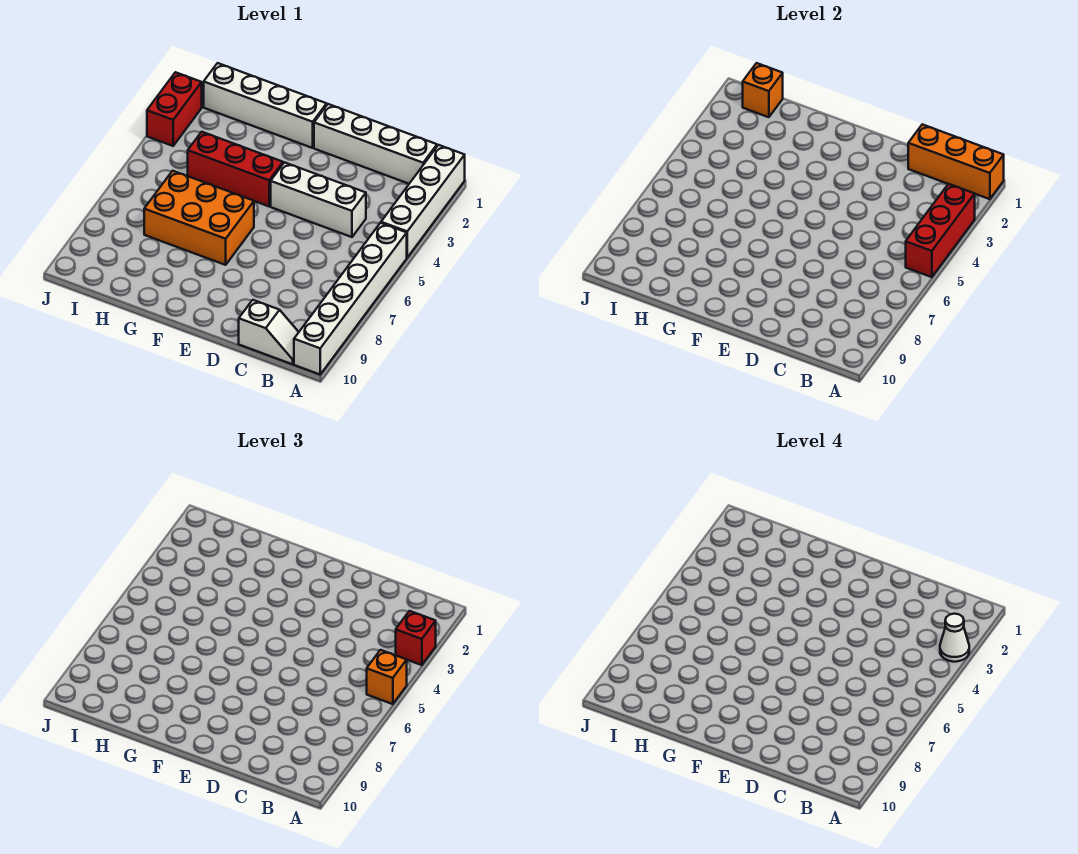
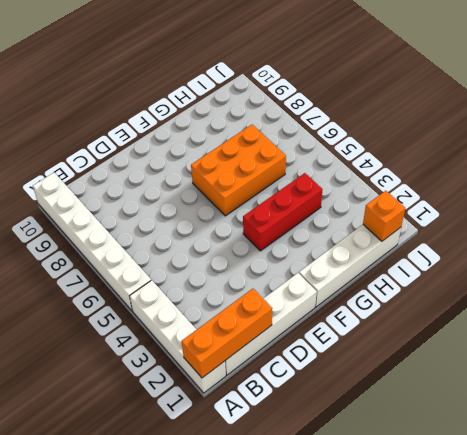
none -> white slope B10:C10 level 1 top C
none -> white brick C4:E4 level 1
none -> red brick J2:J3 level 1

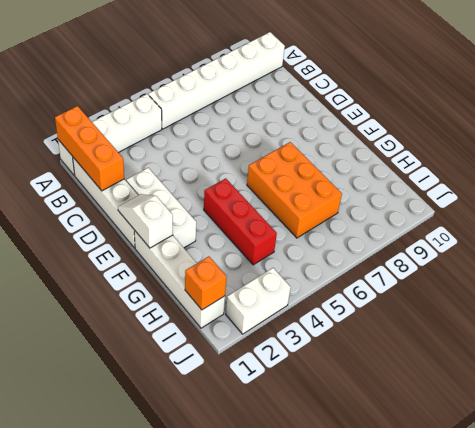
white brick D2:F2 level 1 -> white brick C4:E4 level 1
white slope E1:F1 level 2 top F -> white slope B10:C10 level 1 top C
white brick J2:J3 level 1 -> red brick J2:J3 level 1
none -> red brick A3:A5 level 2
none -> red brick A3 level 3
none -> orange brick A5 level 3

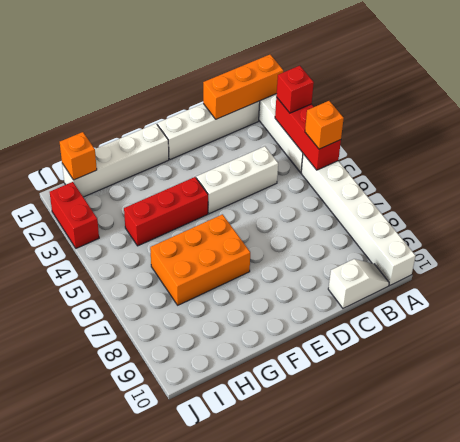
none -> white cone A3 level 4

